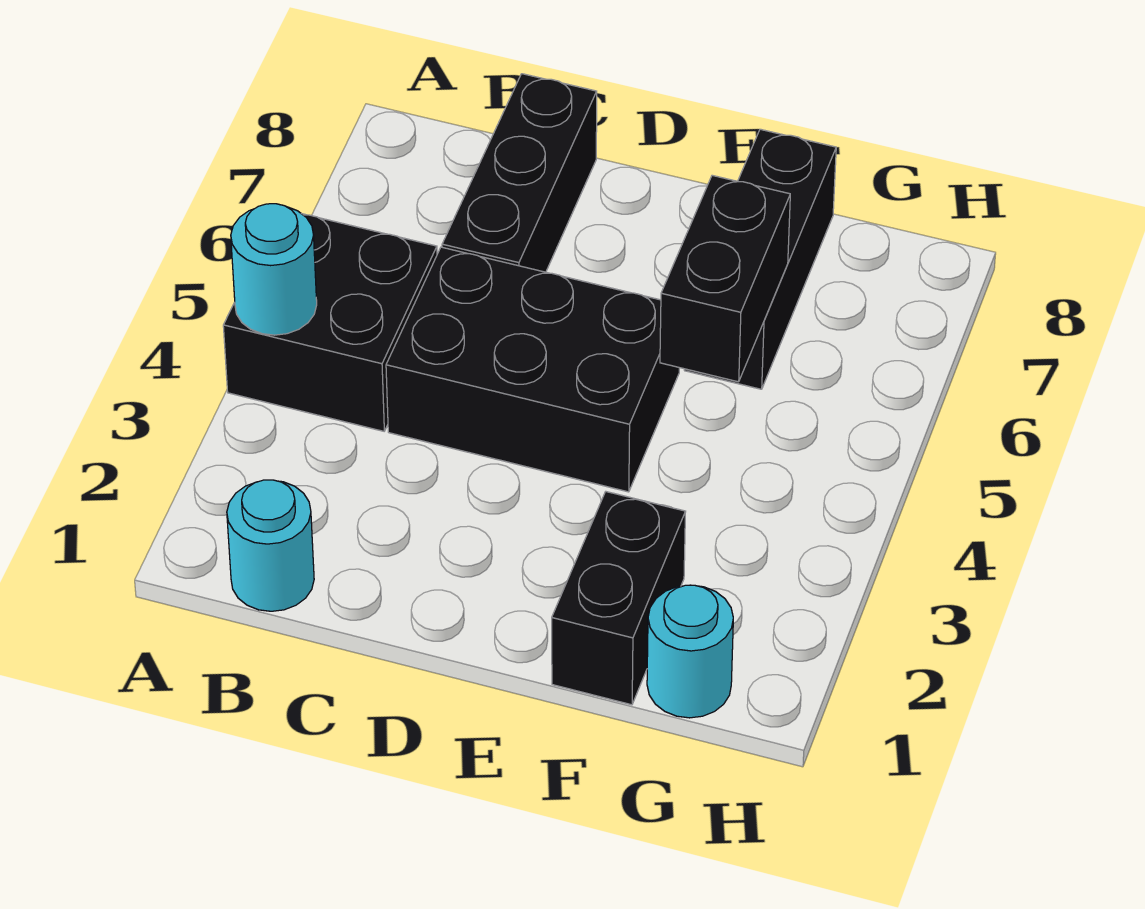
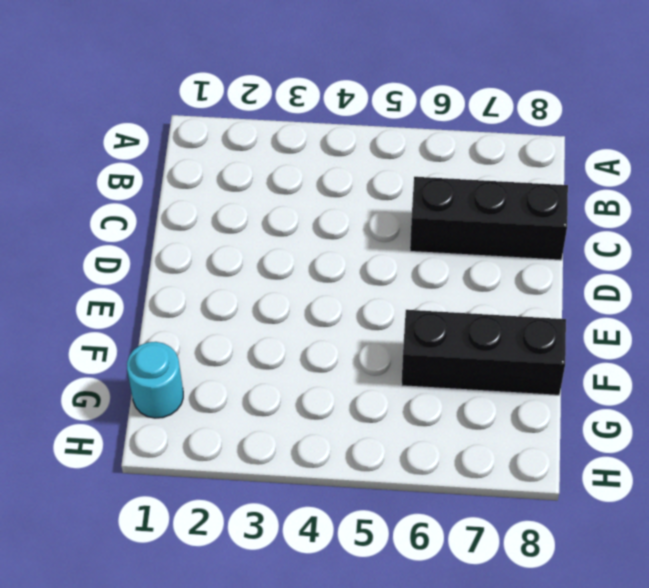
none -> black brick A4:B5 level 1
none -> cyan round brick B1 level 1

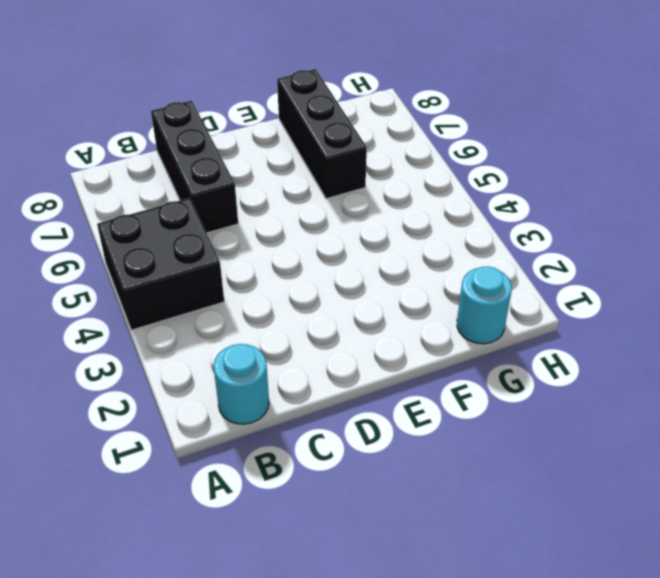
none -> black brick C4:E5 level 1
none -> black brick F1:F2 level 1

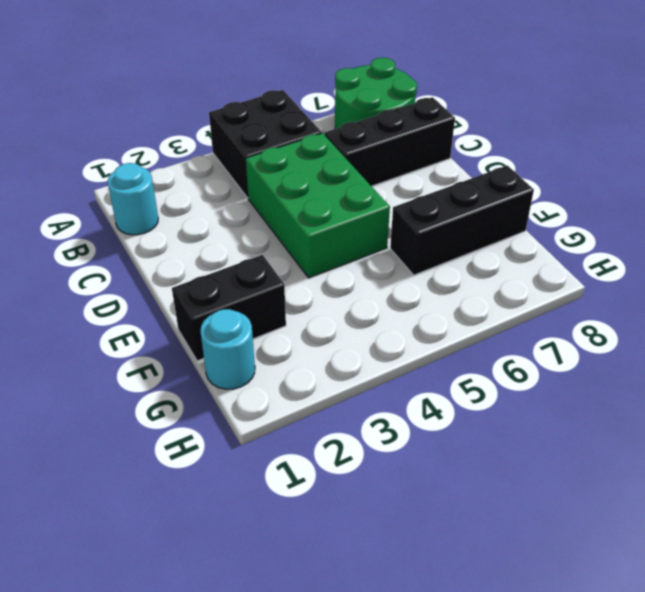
green round brick A7:B8 level 1 -> none
green brick C4:E5 level 1 -> black brick C4:E5 level 1
none -> cyan round brick A4 level 2
none -> black brick F5:F6 level 2

